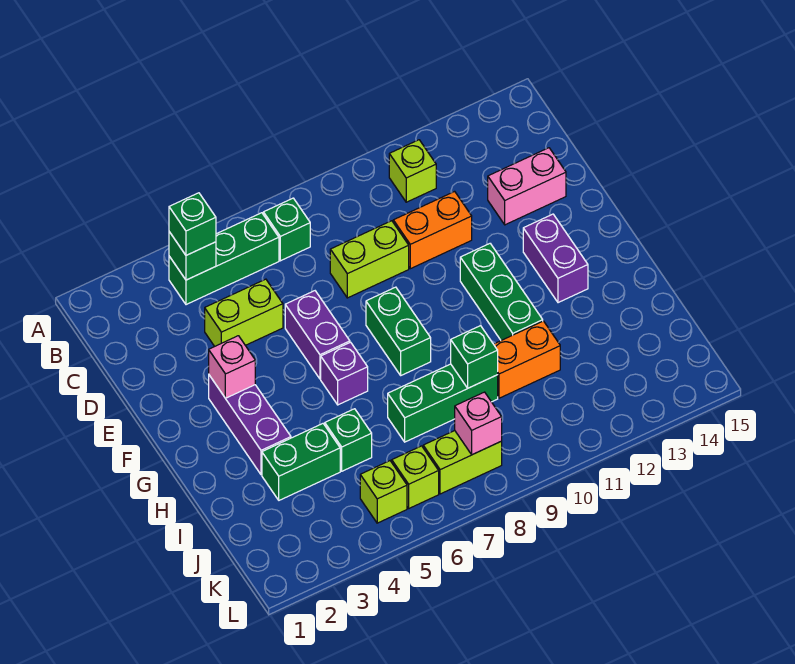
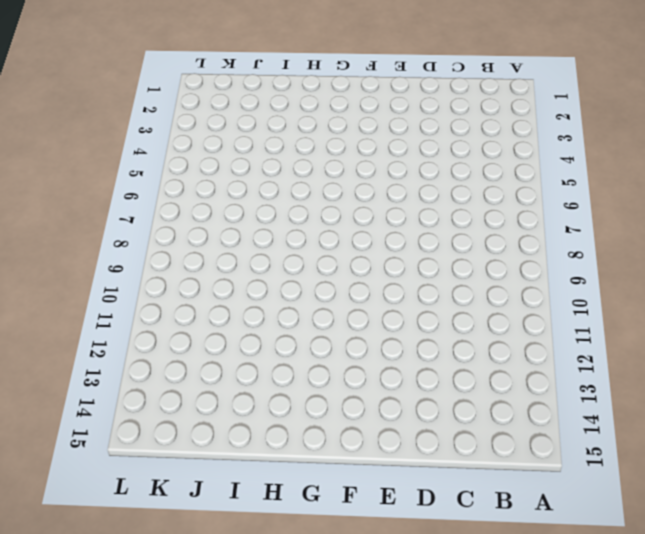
none -> green brick B4:B6 level 1
none -> green brick B7 level 1
none -> lime brick B11 level 1

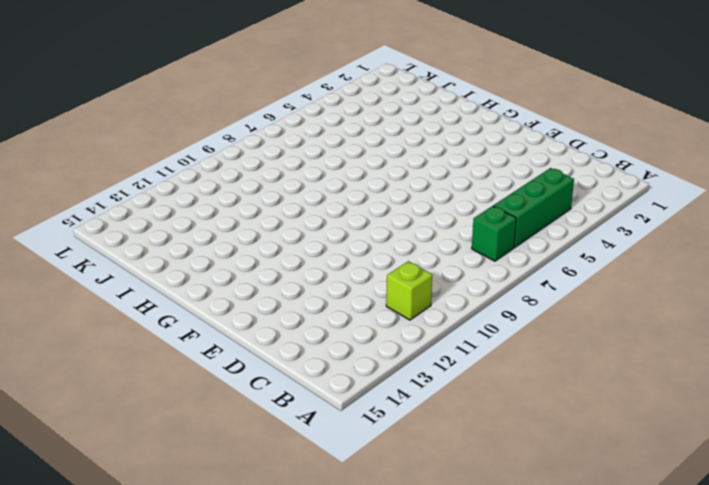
none -> lime brick D4:D5 level 1
none -> lime brick D8:D9 level 1
none -> orange brick D10:D11 level 1

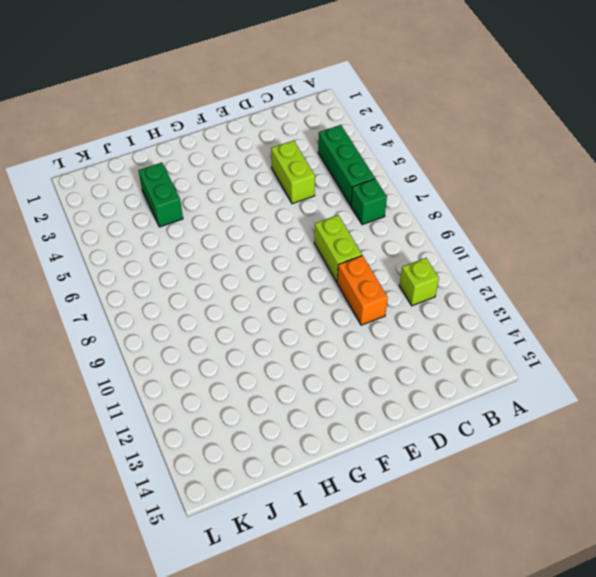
none -> pink brick D13:D14 level 1
none -> purple brick E6:F6 level 1
none -> purple brick F3:H3 level 1

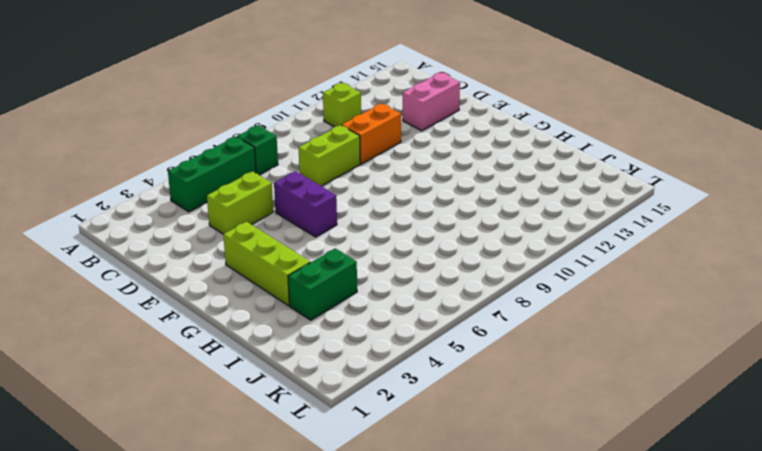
lime brick F3:H3 level 1 -> purple brick F3:H3 level 1
none -> green brick F8:G8 level 1
none -> green brick F11:H11 level 1
none -> purple brick F13:G13 level 1

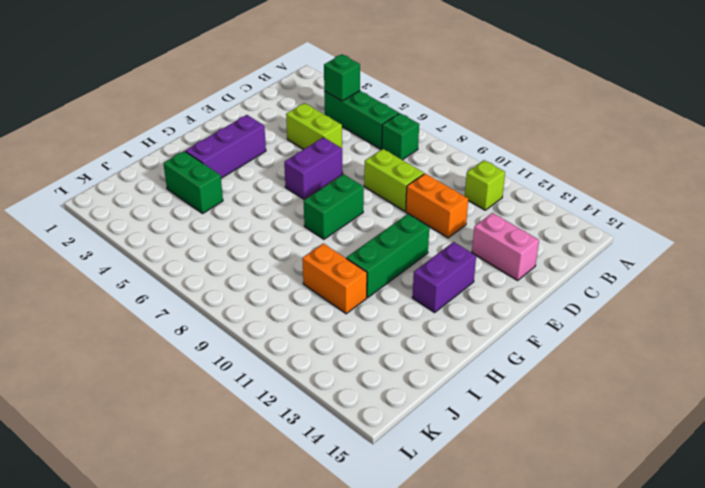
none -> purple brick G6 level 1
none -> green brick I5 level 1
none -> green brick I7:I9 level 1

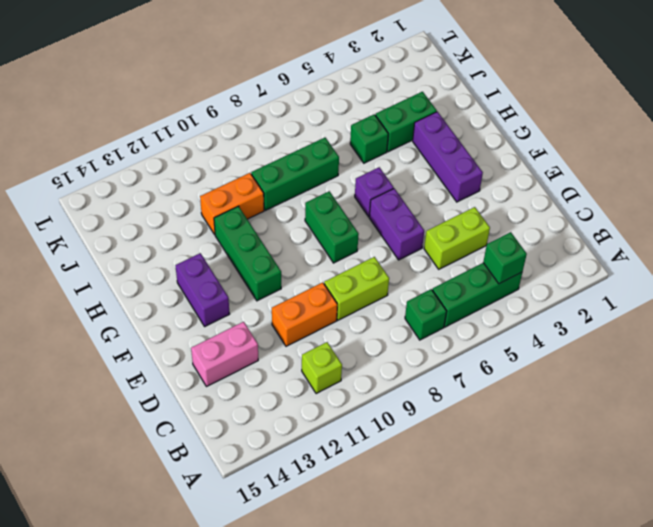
none -> lime brick K5 level 1
none -> lime brick K6 level 1
none -> lime brick K7:K8 level 1

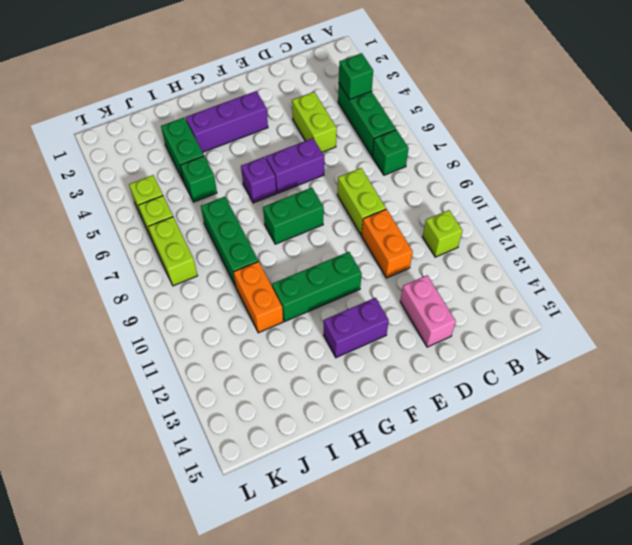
none -> pink brick F3 level 2
none -> green brick I9 level 2
none -> pink brick K8 level 2

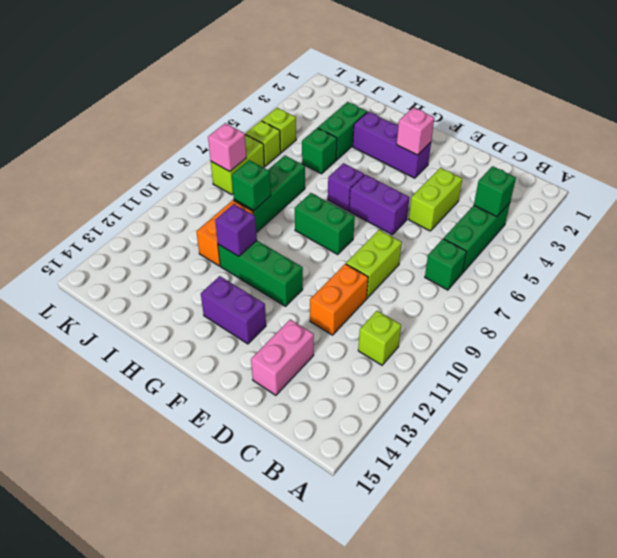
purple brick H11 level 2 -> none
none -> green brick B4 level 3

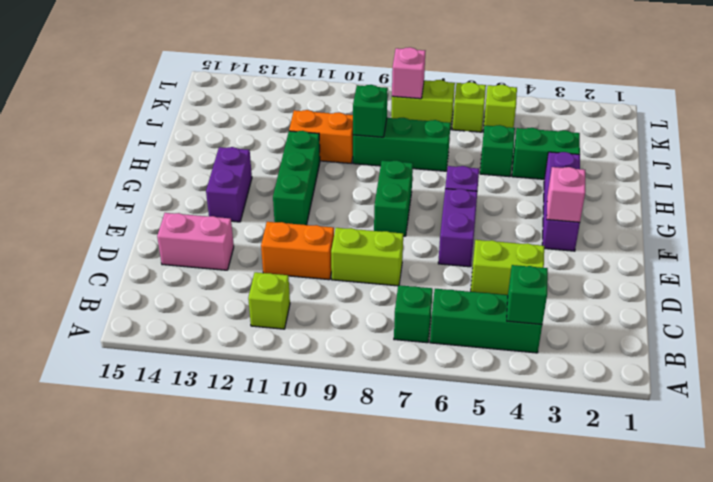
none -> green brick B4 level 3

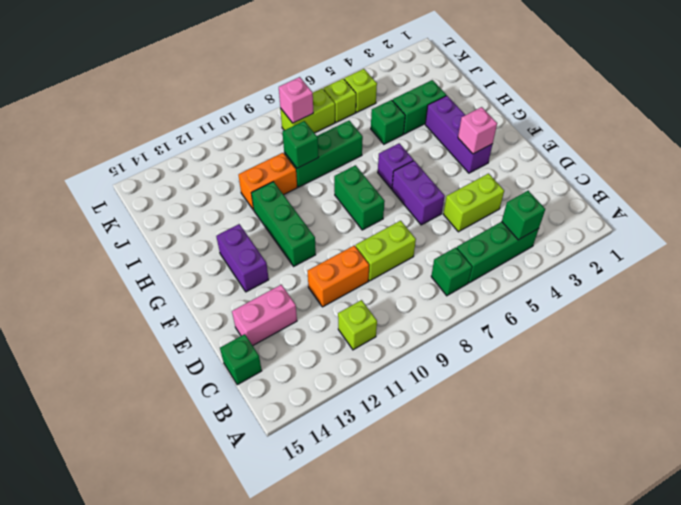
green brick C15 level 1 -> green brick B4 level 3

